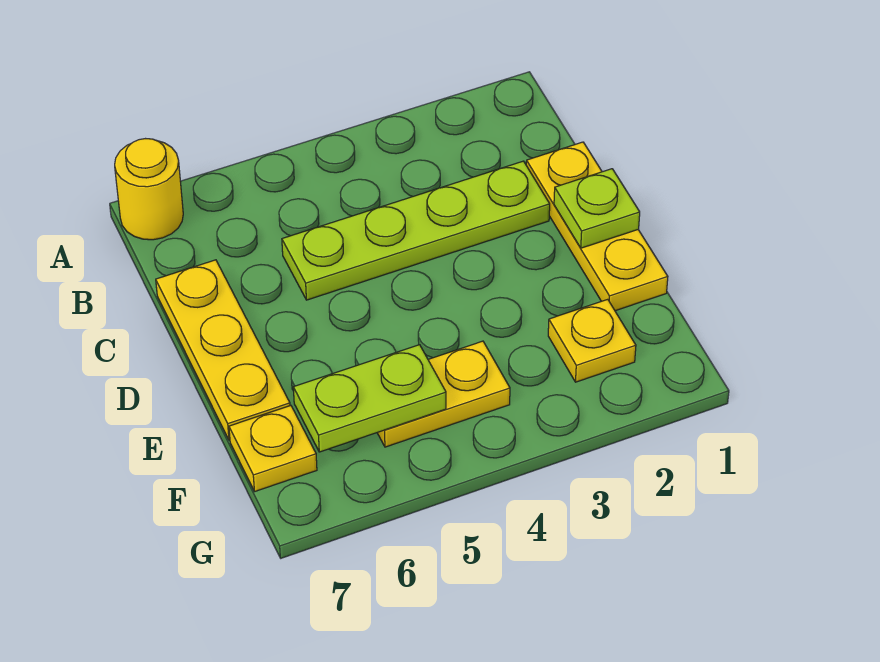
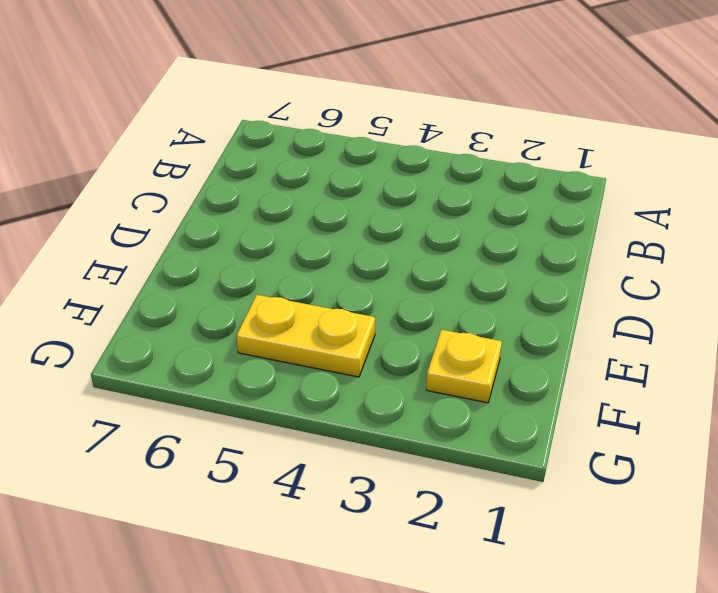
none -> yellow round brick A7 level 1
none -> yellow plate C1:E1 level 1

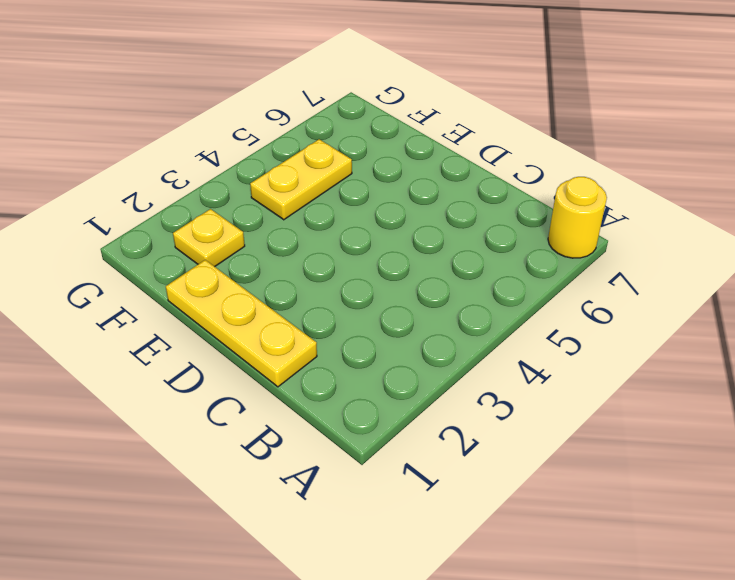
none -> lime plate C2:C5 level 1
none -> yellow plate C7:E7 level 1

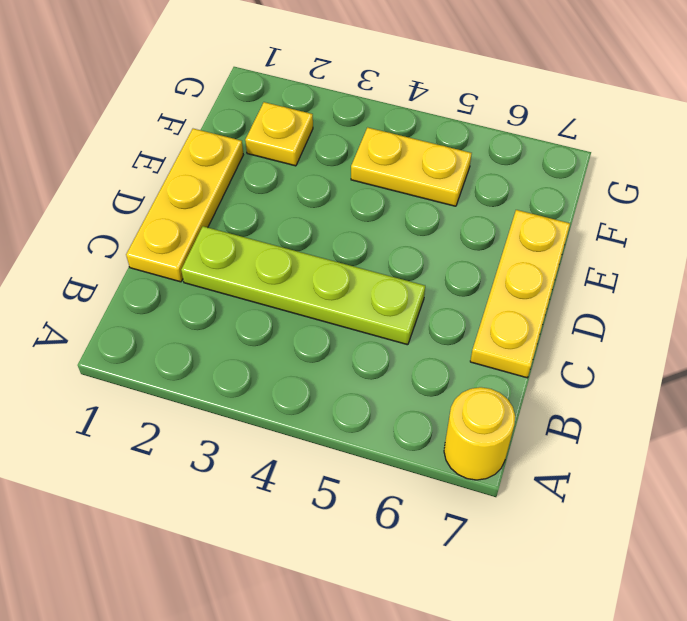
none -> yellow plate F7 level 1
none -> lime plate D1 level 2

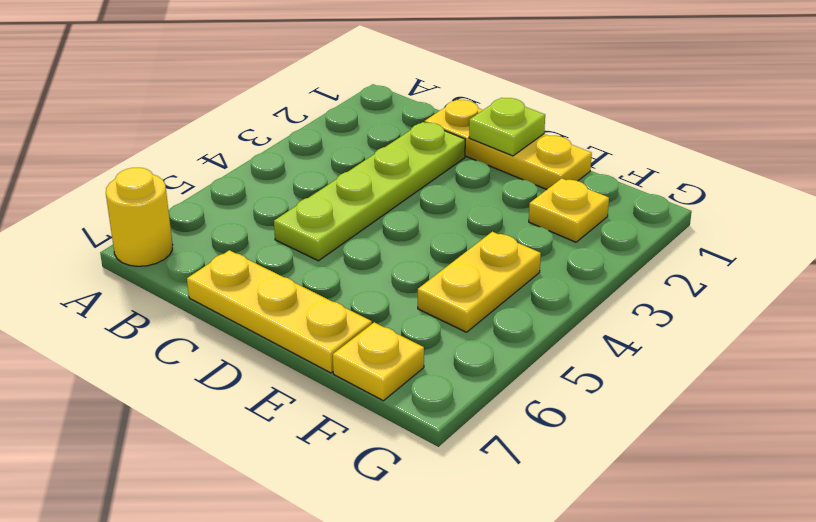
none -> lime plate F5:F6 level 2

